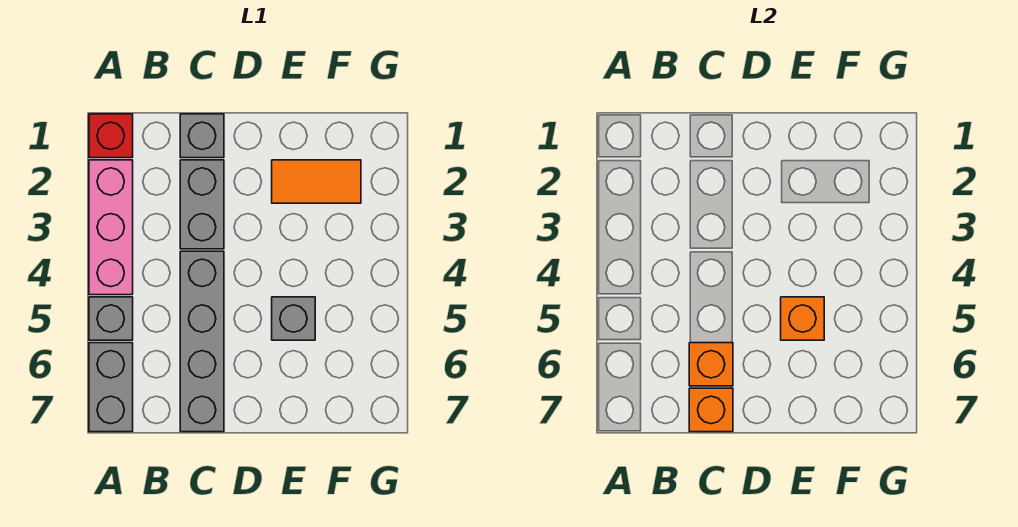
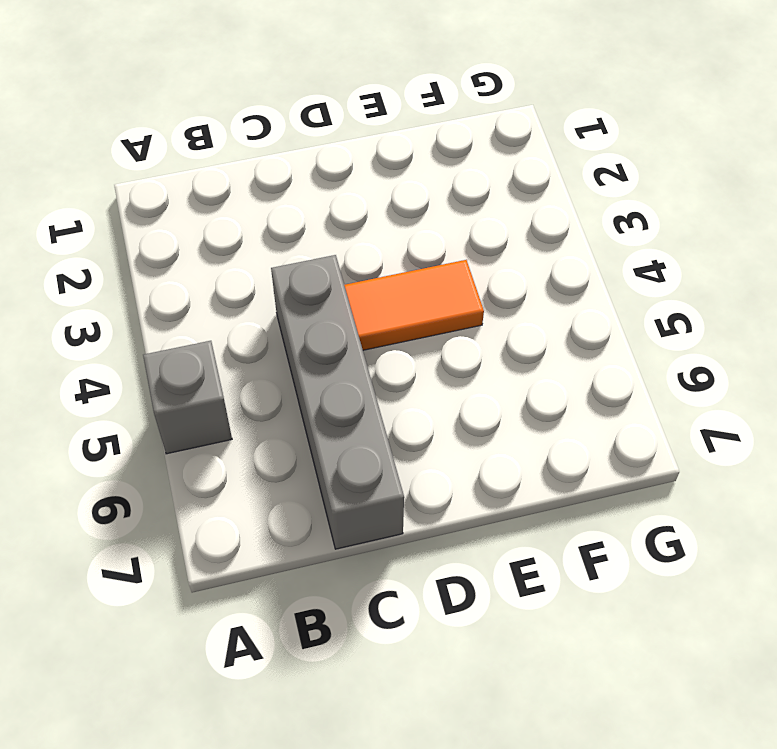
orange tile D4:E4 level 1 -> orange tile E2:F2 level 1
none -> red brick A1 level 1
none -> pink brick A2:A4 level 1
none -> grey brick A6:A7 level 1

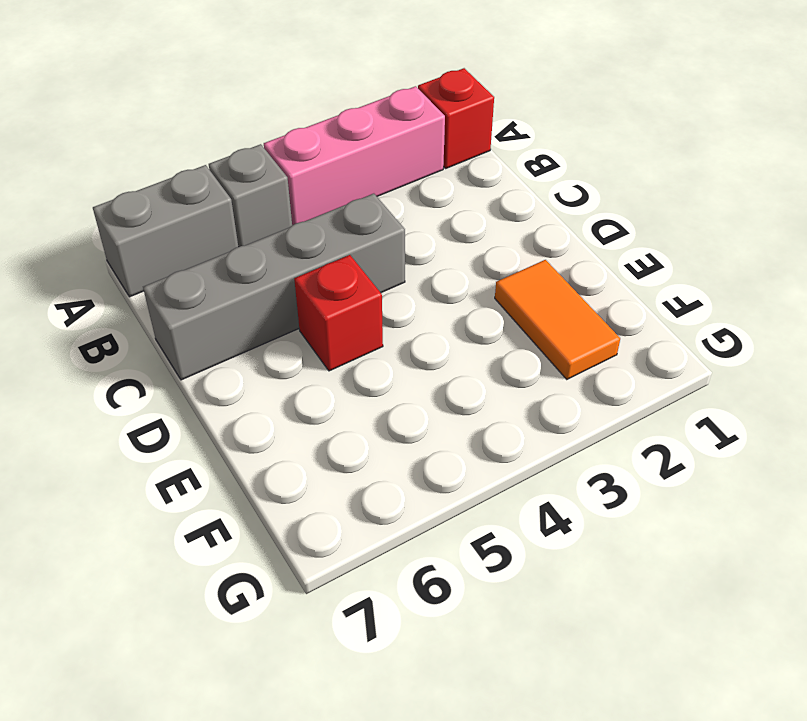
red brick D5 level 1 -> none
none -> grey brick C1 level 1
none -> grey brick C2:C3 level 1
none -> grey brick E5 level 1

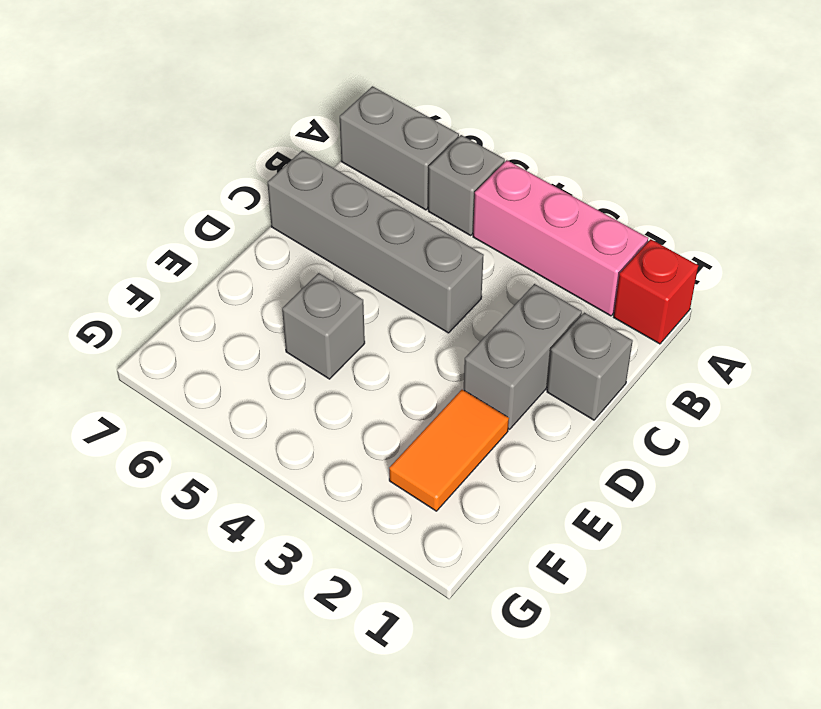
grey brick C2:D2 level 1 -> grey brick C2:C3 level 1
none -> orange brick C6 level 2
none -> orange brick C7 level 2
none -> orange brick E5 level 2

